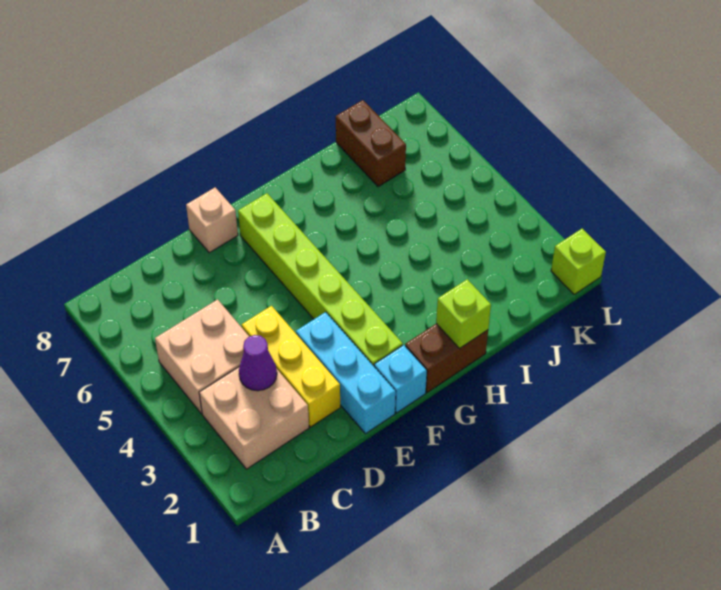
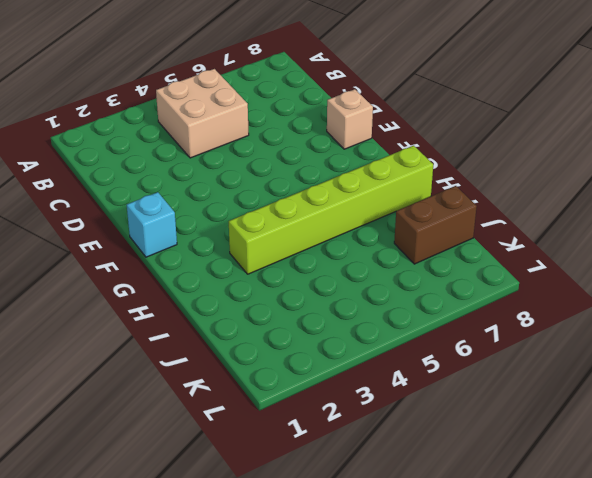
lime brick H3:H8 level 1 -> lime brick F2:F7 level 1
none -> tan brick B2:C3 level 1
none -> yellow brick D2:D4 level 1
none -> cyan brick E1:E3 level 1

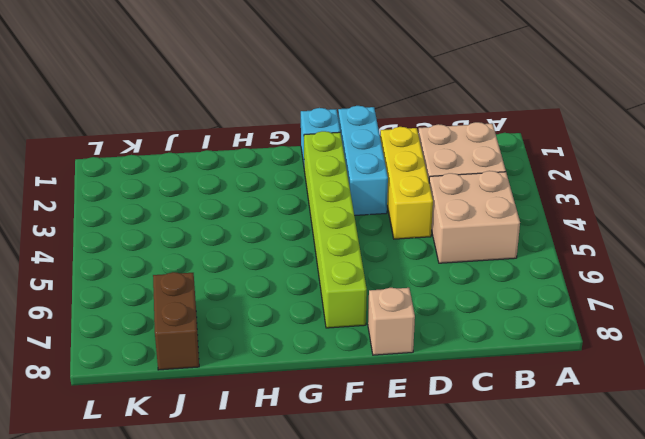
none -> brown brick G1:H1 level 1
none -> lime brick L1 level 1
none -> purple cone C3 level 2

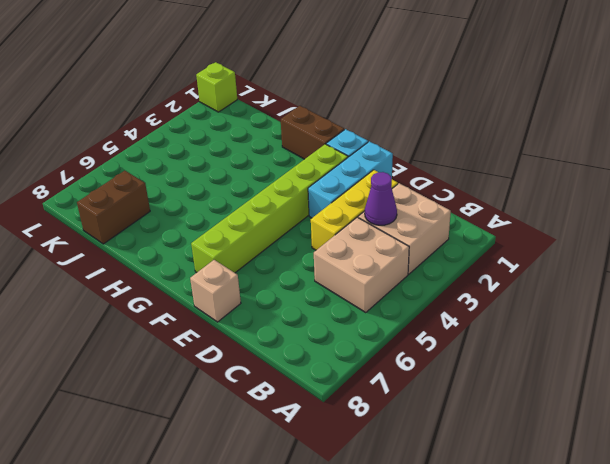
none -> lime brick H1 level 2

